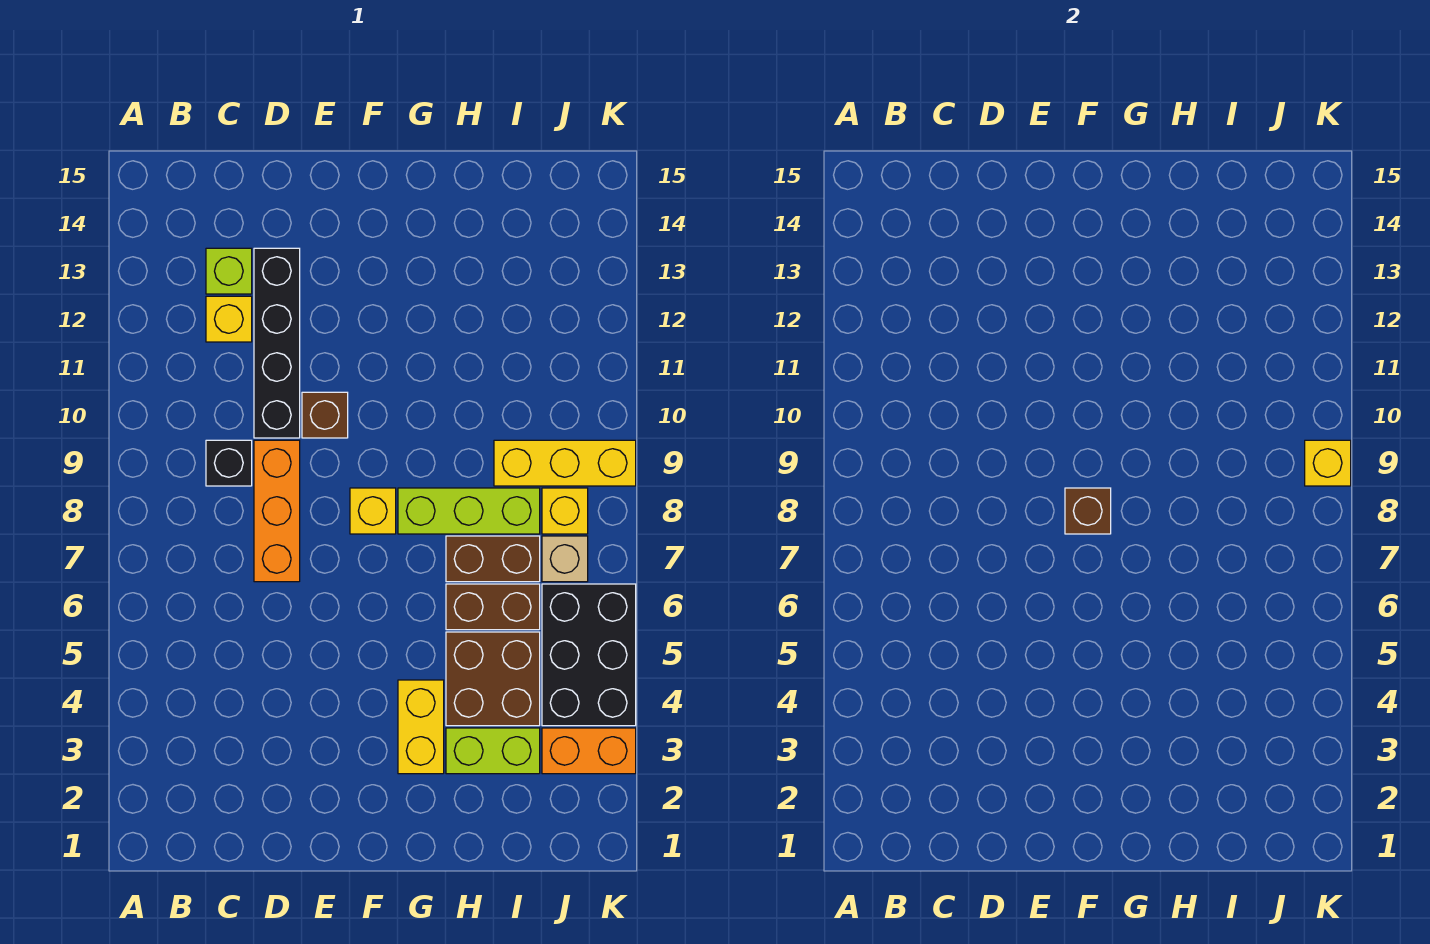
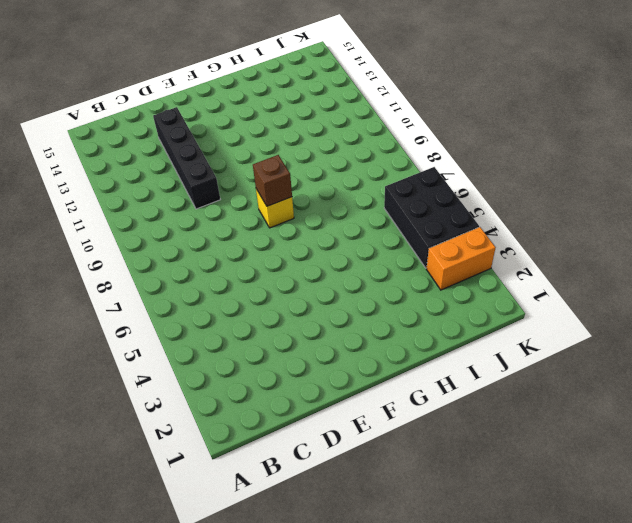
none -> black brick C9 level 1
none -> yellow brick C12 level 1
none -> lime brick C13 level 1

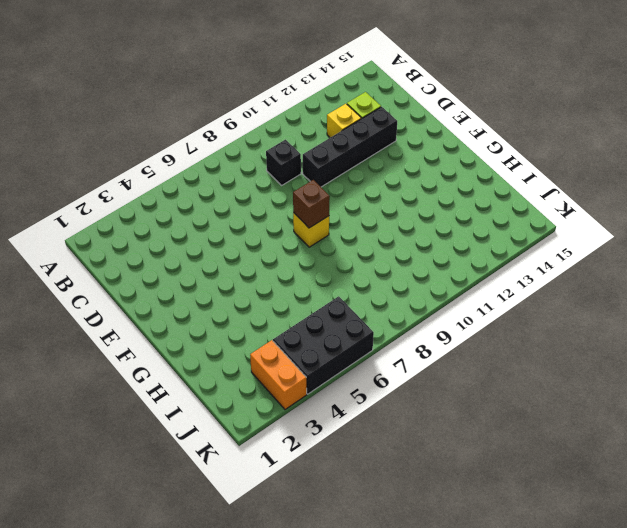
none -> orange brick D7:D9 level 1
none -> brown brick E10 level 1
none -> yellow brick G3:G4 level 1

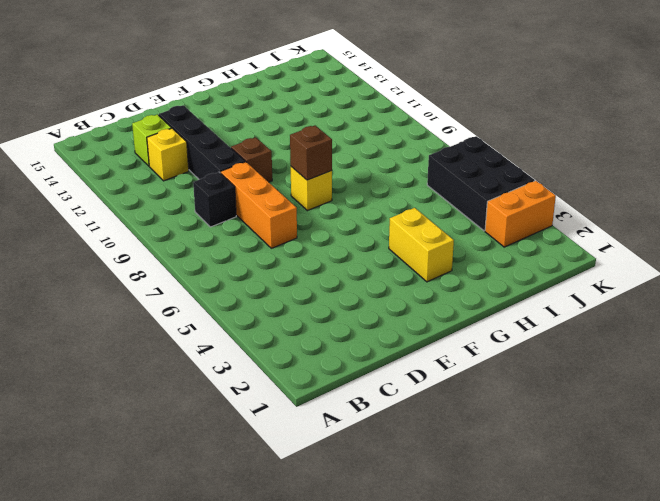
none -> lime brick G8:I8 level 1
none -> lime brick H3:I3 level 1
none -> brown brick H4:I5 level 1

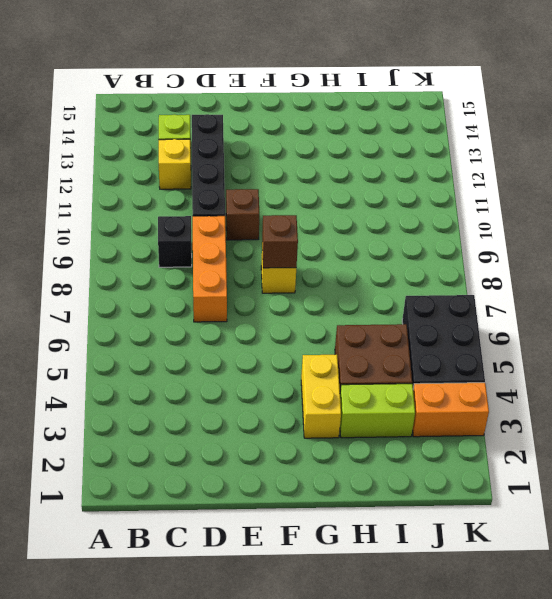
none -> lime brick G8:I8 level 1
none -> brown brick H6:I6 level 1
none -> brown brick H7:I7 level 1

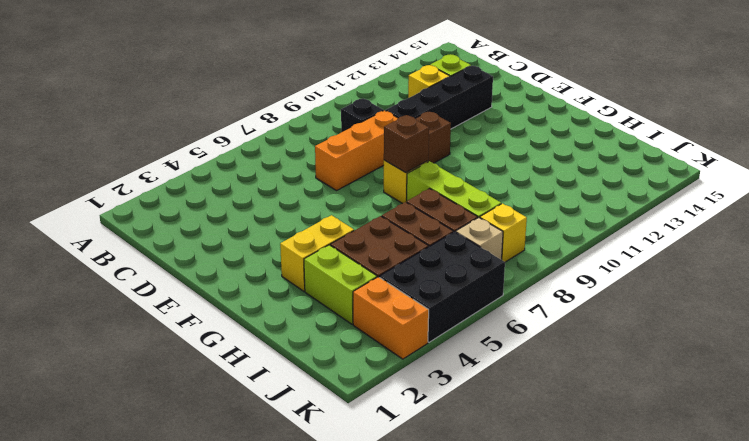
none -> yellow brick I9:K9 level 1
none -> yellow brick K9 level 2

